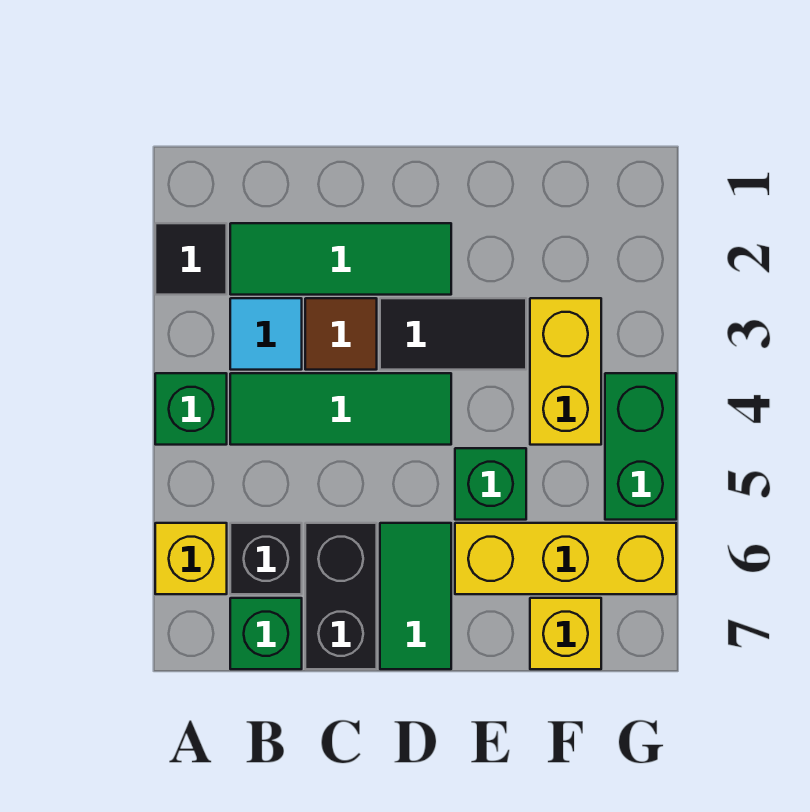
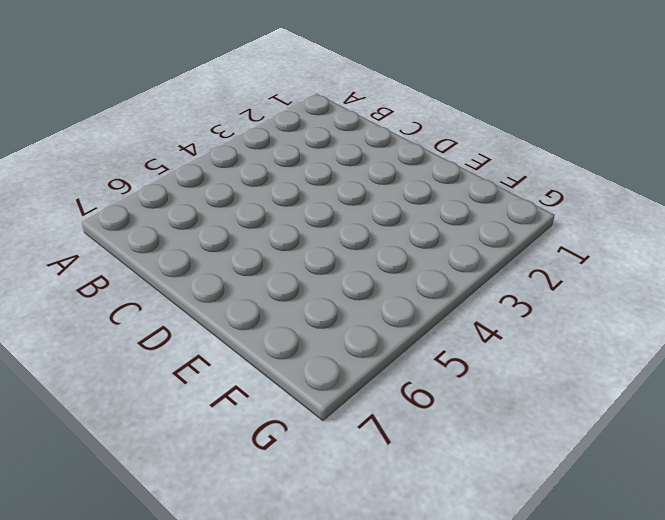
none -> black tile A2 level 1
none -> green brick A4 level 1
none -> yellow brick A6 level 1

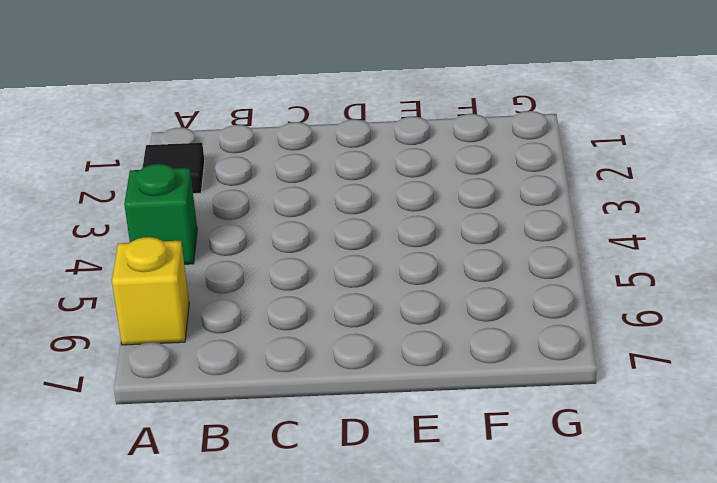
none -> green tile B2:D2 level 1
none -> cyan tile B3 level 1
none -> green tile B4:D4 level 1

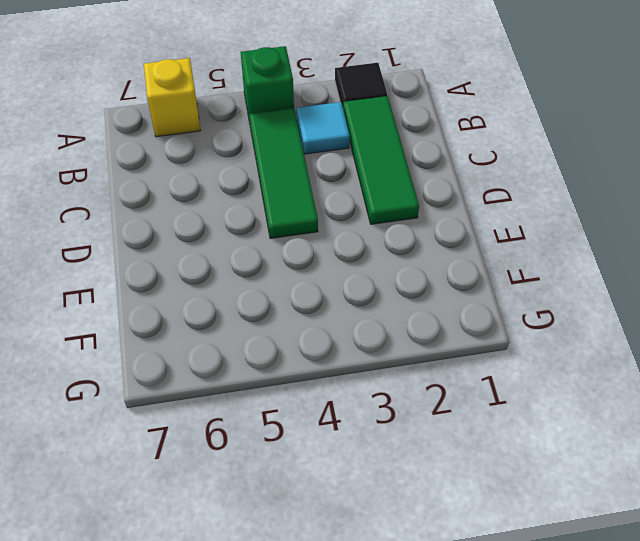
none -> black brick B6 level 1
none -> green brick B7 level 1
none -> brown tile C3 level 1

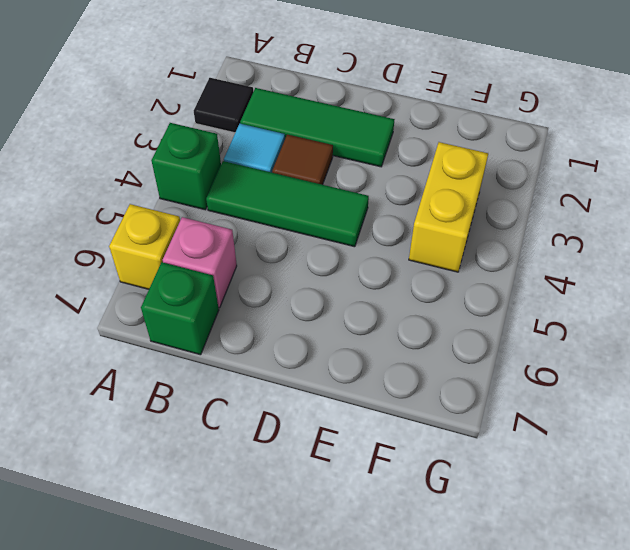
pink brick B6 level 1 -> black brick B6 level 1
none -> black brick C6:C7 level 1
none -> black tile D3:E3 level 1
none -> green tile D6:D7 level 1

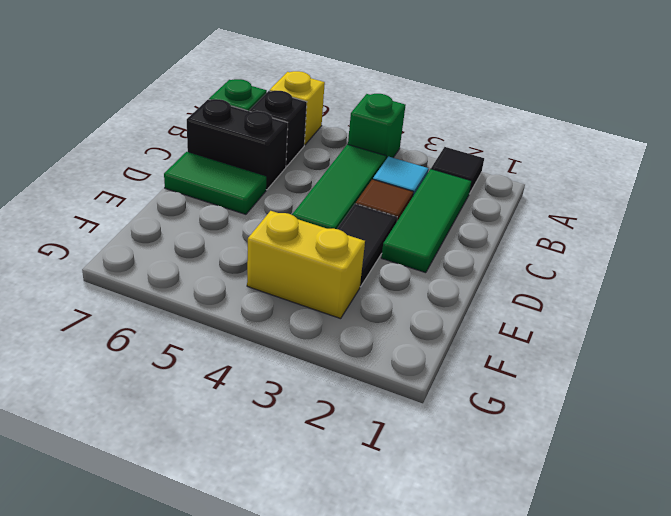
none -> green brick E5 level 1
none -> yellow brick E6:G6 level 1
none -> yellow brick F7 level 1

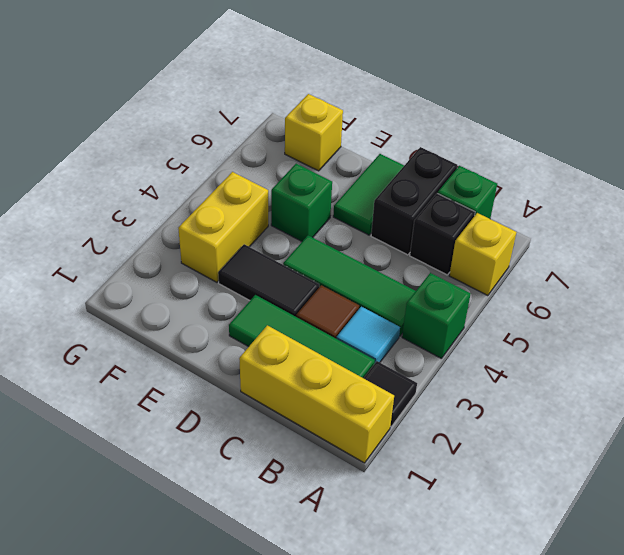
yellow brick A1:C1 level 1 -> yellow brick E6:G6 level 1
none -> green brick G4:G5 level 1

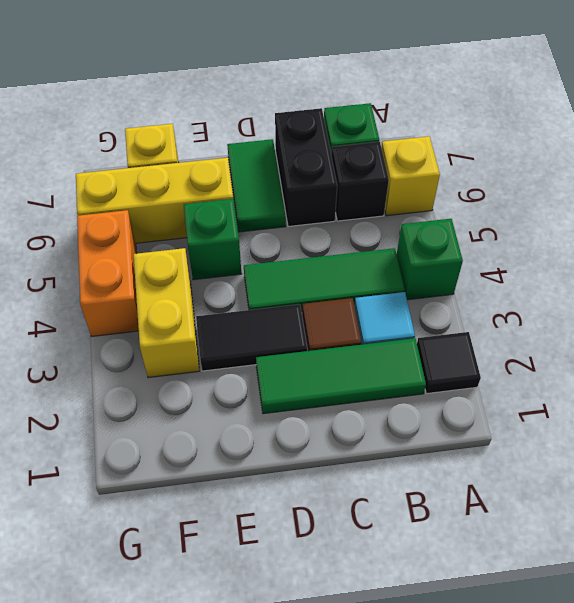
orange brick G4:G5 level 1 -> green brick G4:G5 level 1

